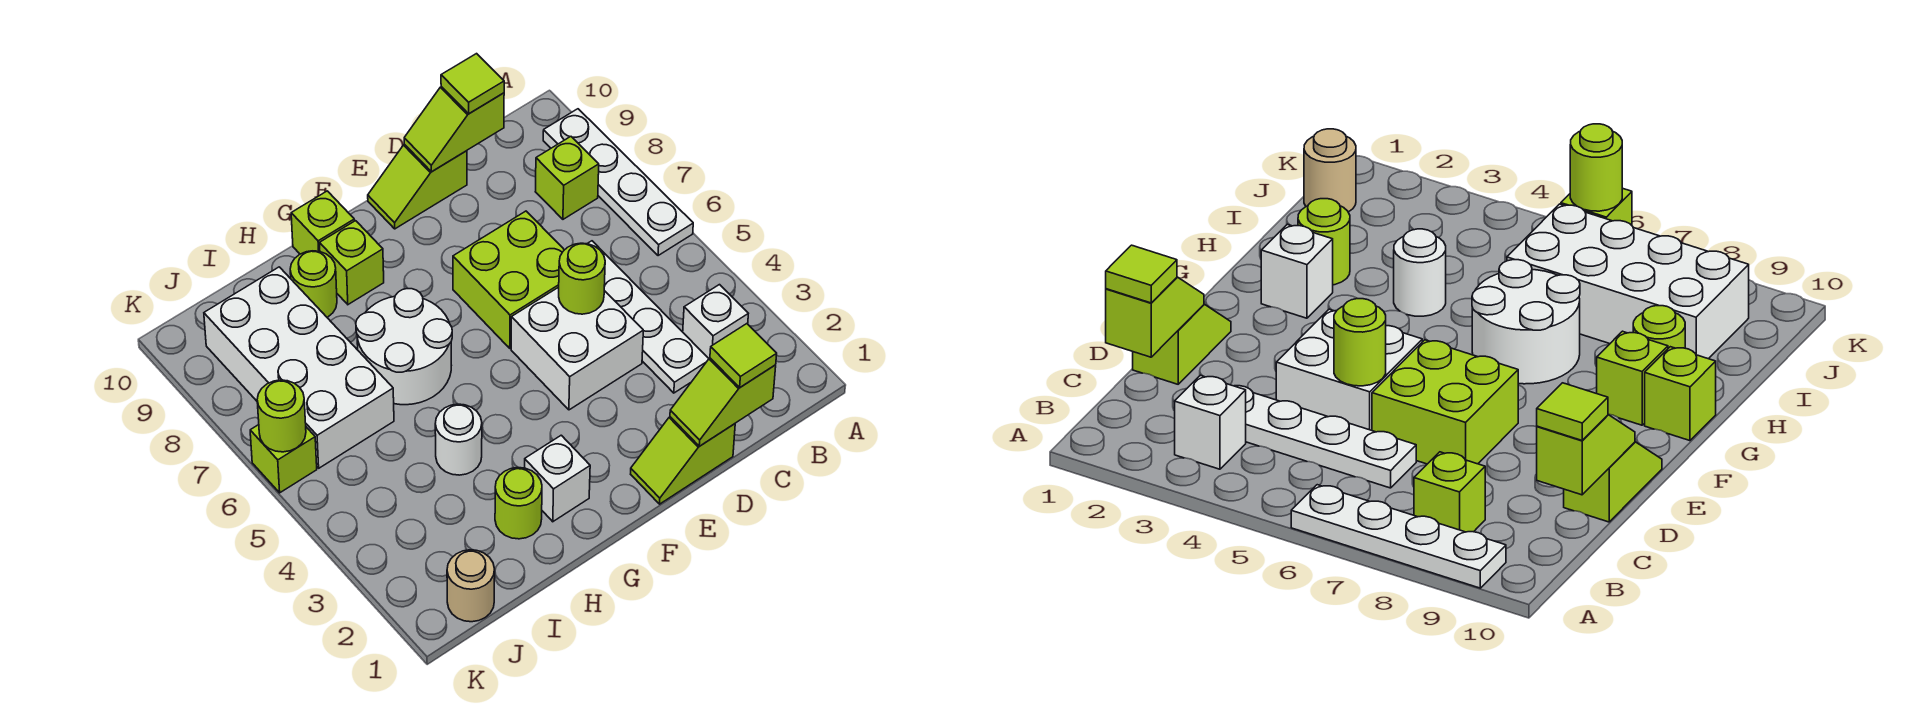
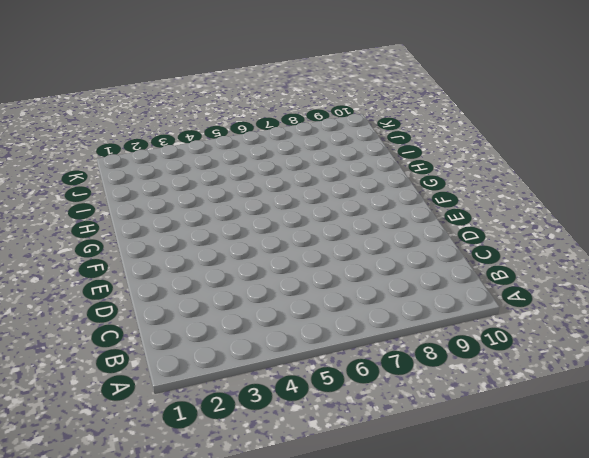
none -> white plate A6:A9 level 1
none -> white brick B3 level 1
none -> lime brick B8 level 1

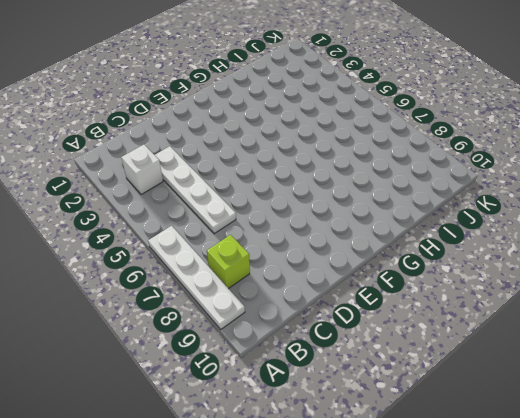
none -> lime slope D1:E1 level 1 top D
none -> white brick D4:E5 level 1
none -> lime brick D6:E7 level 1

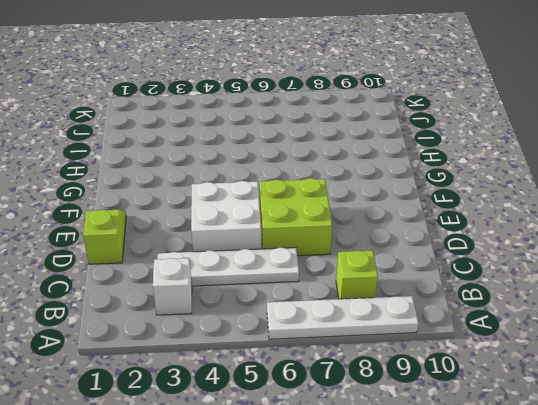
none -> lime slope D10:E10 level 1 top D
none -> white brick G2 level 1
none -> white round brick G6:H7 level 1

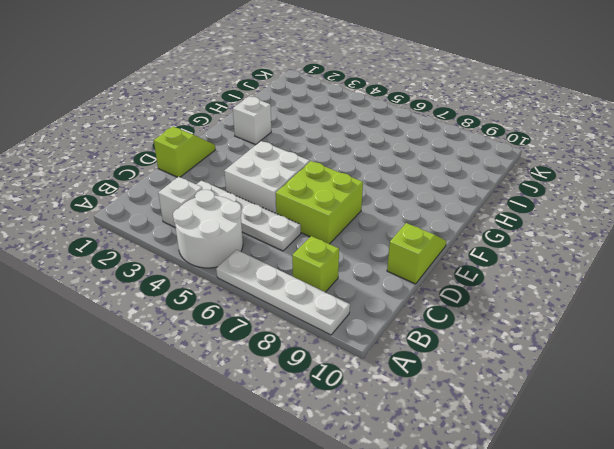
white round brick A4:B5 level 1 -> white round brick G6:H7 level 1
none -> lime brick G9 level 1
none -> lime brick G10 level 1
none -> lime round brick H2 level 1

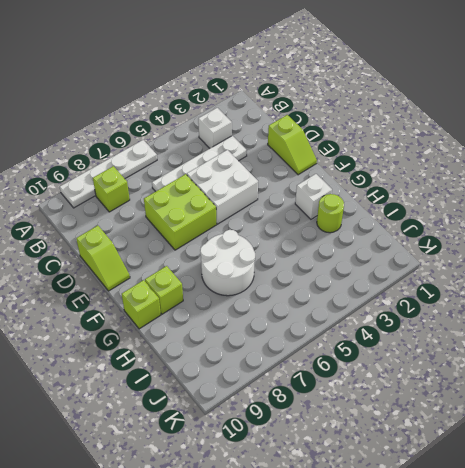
none -> white round brick H4 level 1
none -> lime round brick H9 level 1
none -> white brick I6:J9 level 1

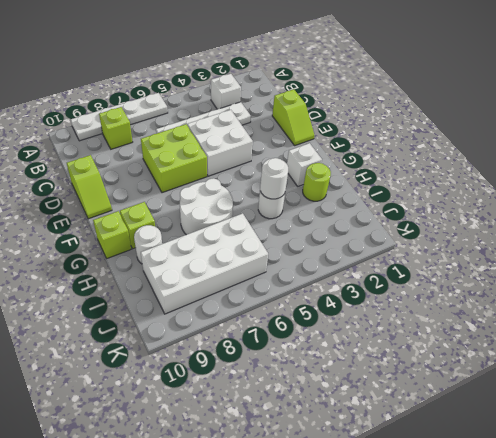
white round brick H4 level 2 -> none
white round brick H9 level 1 -> lime round brick H9 level 1
none -> tan round brick J1 level 1
none -> lime brick K6 level 1
none -> lime slope C1:D1 level 2 top C

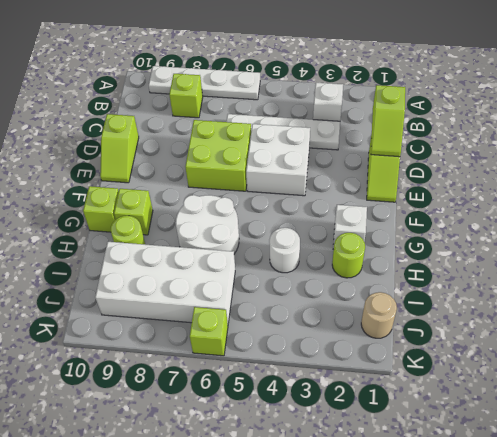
none -> lime slope C10:D10 level 2 top C
none -> lime round brick D5 level 2
none -> lime round brick K6 level 2

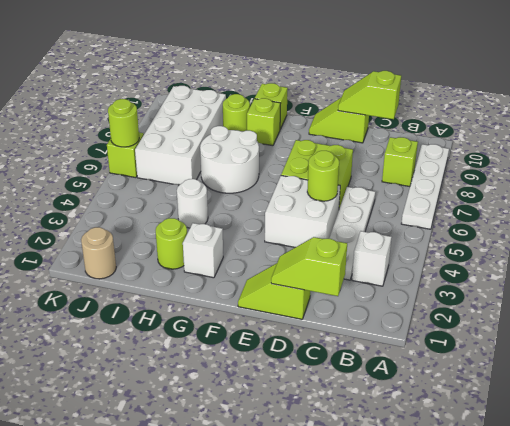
none -> lime tile C1 level 3
none -> lime tile C10 level 3

